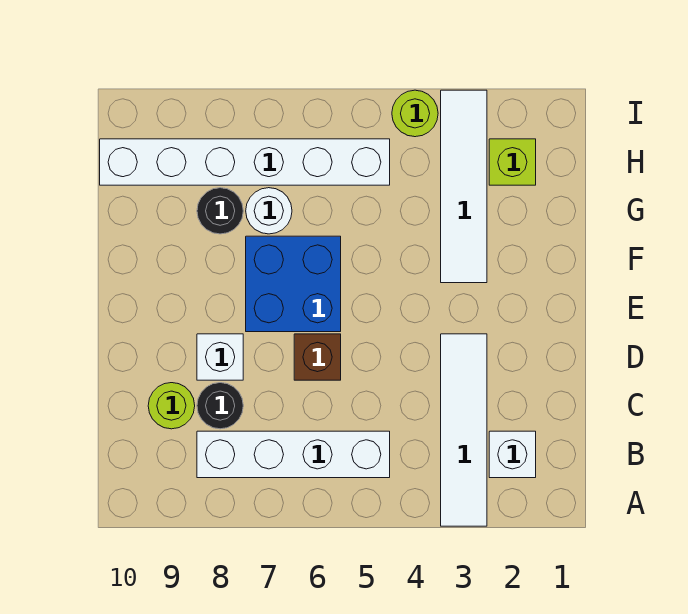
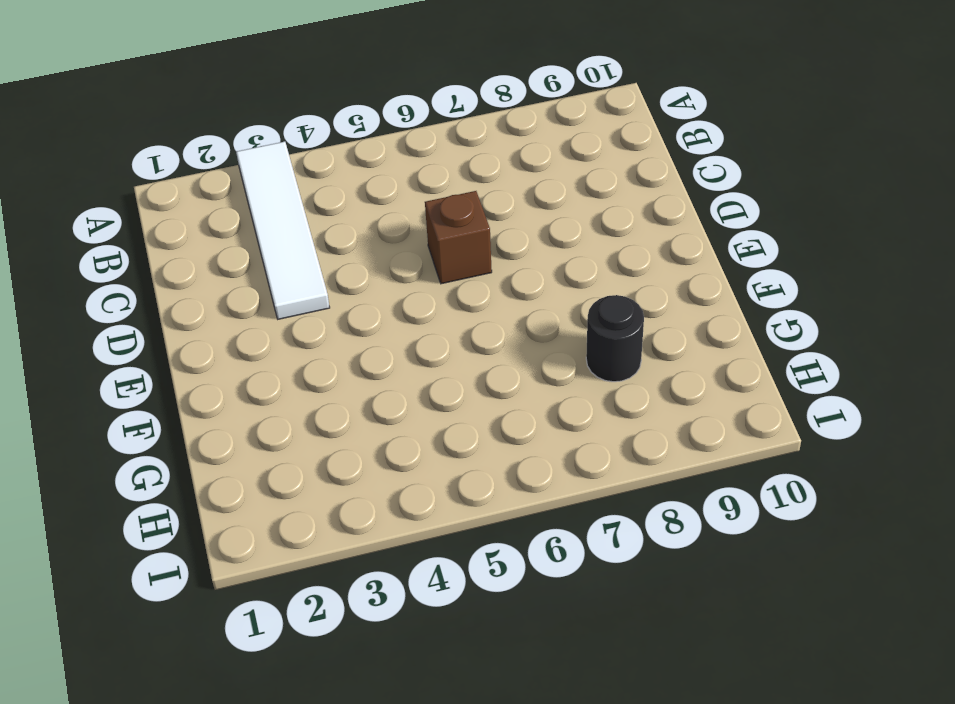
none -> white brick B2 level 1
none -> white brick B5:B8 level 1
none -> black round brick C8 level 1

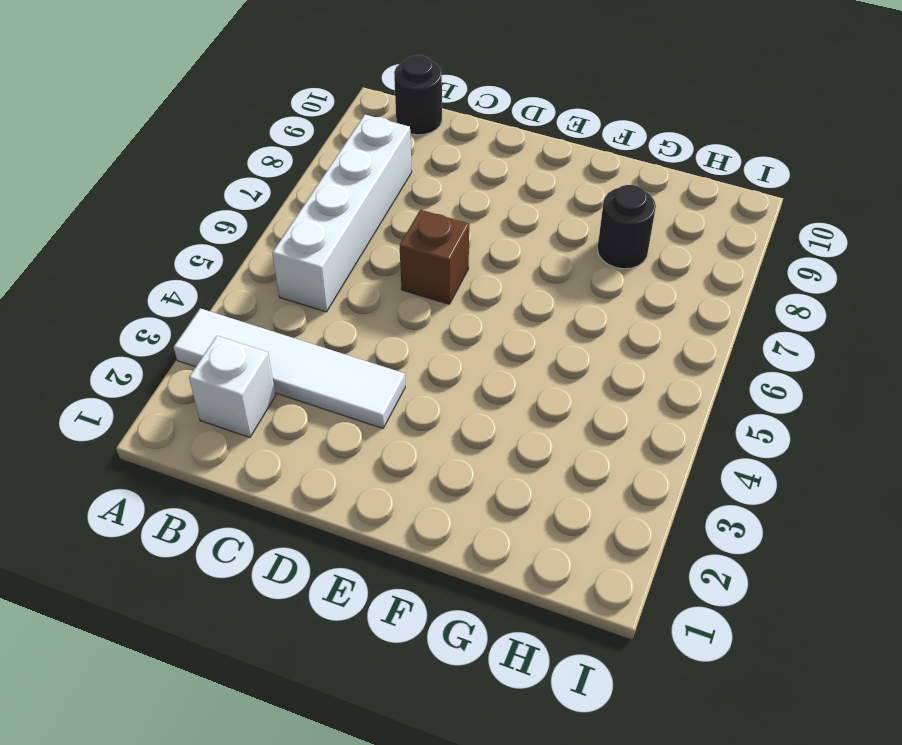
black round brick B10 level 1 -> black round brick C8 level 1
none -> lime round brick C9 level 1
none -> white brick D8 level 1
none -> blue brick E6:F7 level 1

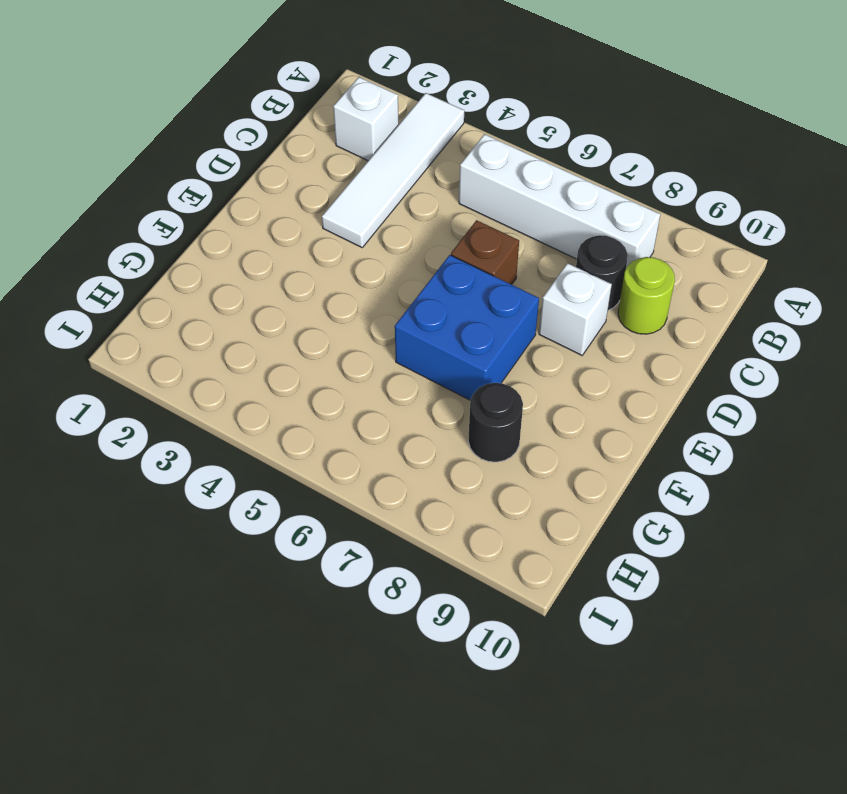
none -> white tile F3:I3 level 1
none -> white round brick G7 level 1
none -> lime brick H2 level 1

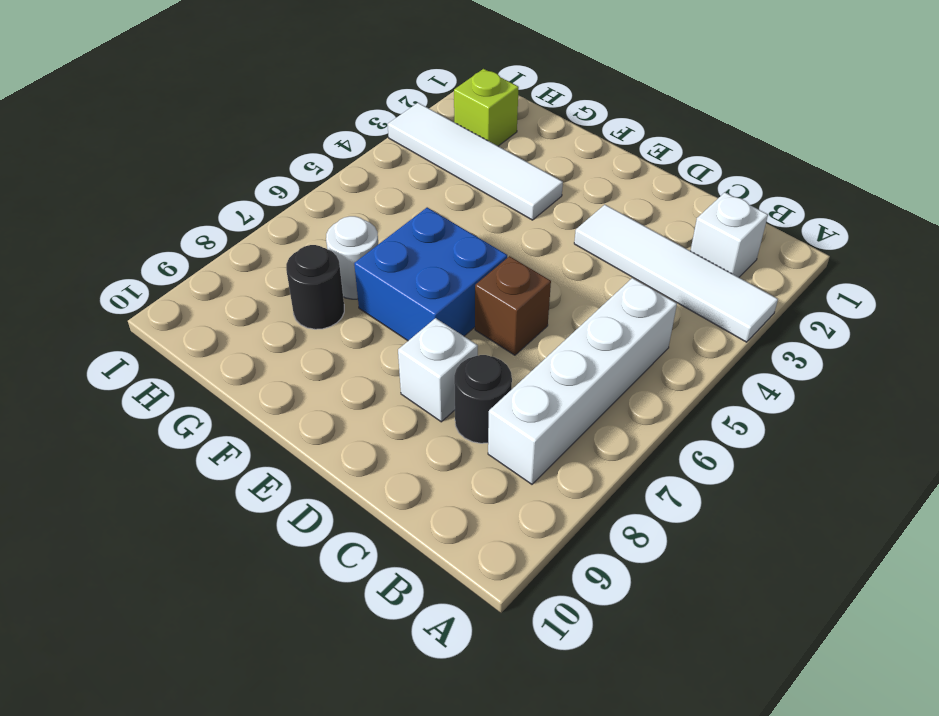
none -> lime round brick C9 level 1
none -> white brick H5:H10 level 1
none -> lime round brick I4 level 1

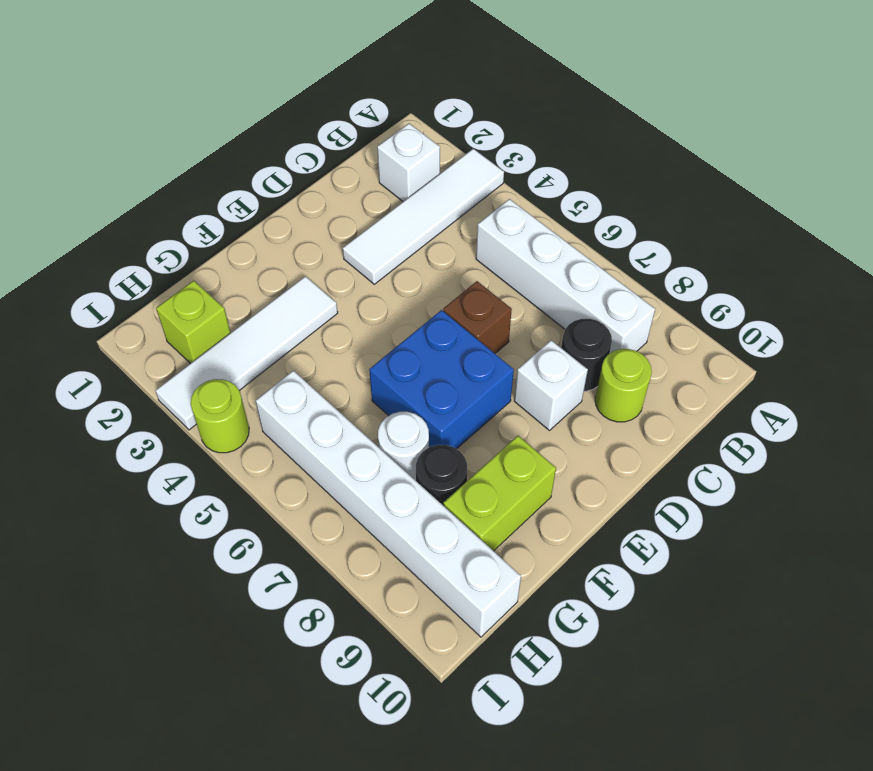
lime brick F9:G9 level 1 -> none

